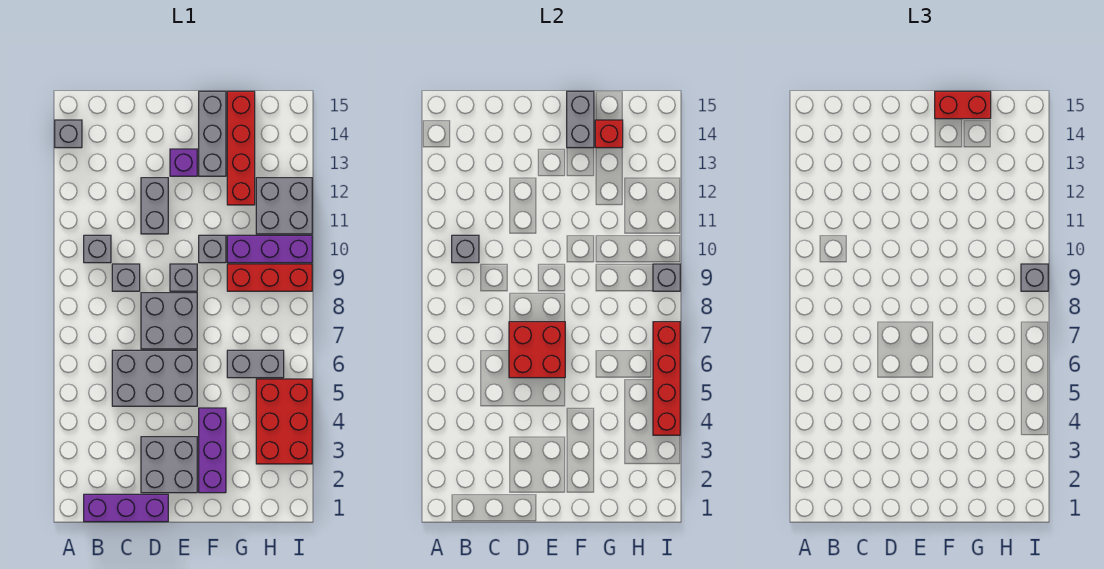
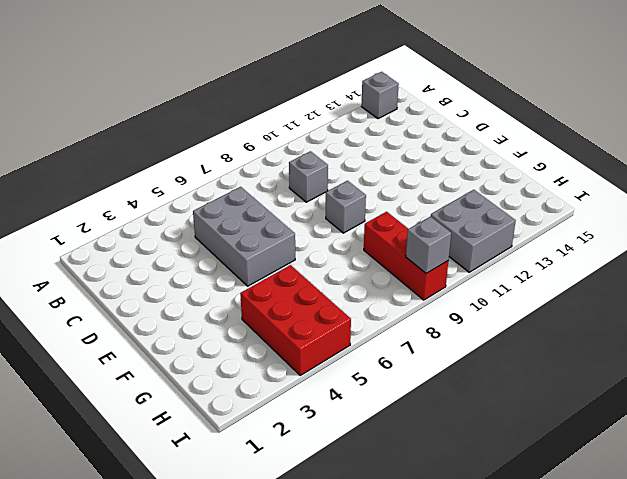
red brick G4:I5 level 1 -> red brick H3:I5 level 1
none -> purple brick B1:D1 level 1
none -> grey brick B10 level 1
none -> grey brick D2:E3 level 1

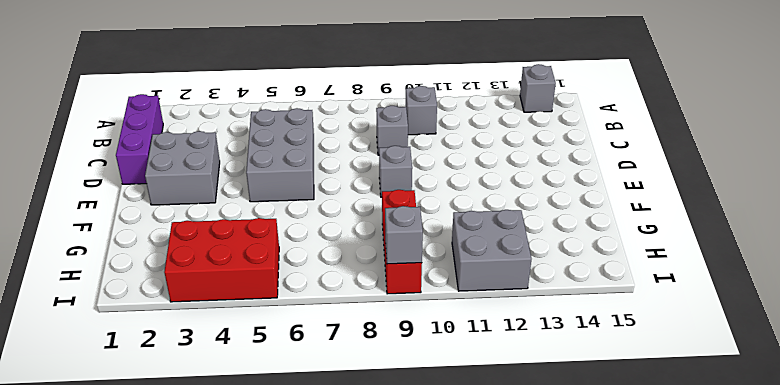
none -> grey brick D7:E8 level 1
none -> grey brick D11:D12 level 1
none -> purple brick E13 level 1

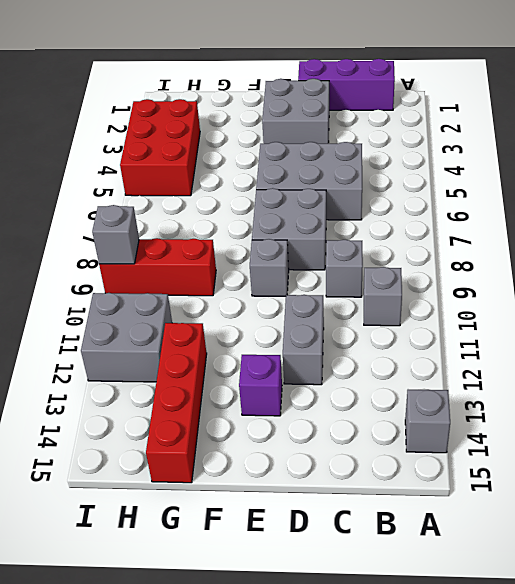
none -> purple brick F2:F4 level 1
none -> grey brick F10 level 1
none -> grey brick F13:F15 level 1

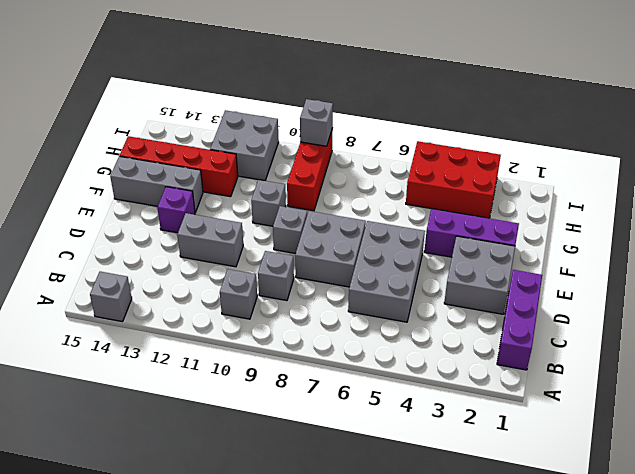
none -> grey brick G6:H6 level 1
none -> purple brick G10:I10 level 1
none -> grey brick B10 level 2

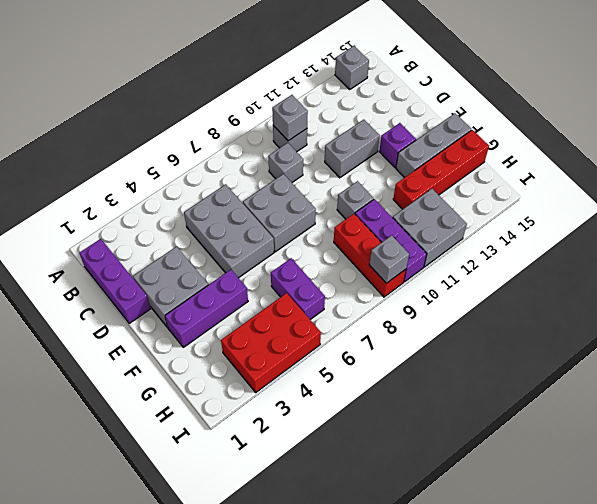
purple brick G6:H6 level 1 -> grey brick G6:H6 level 1
none -> grey brick E9 level 1
none -> red brick D6:E7 level 2
none -> grey brick F14:F15 level 2

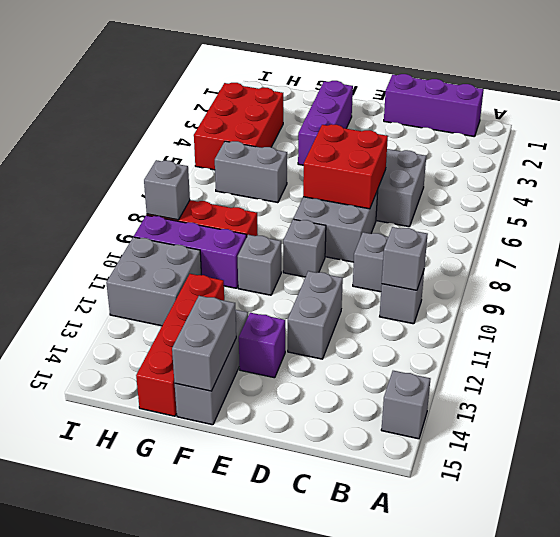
none -> grey brick D2:E3 level 1
none -> red brick G14 level 2
none -> red brick I4:I7 level 2

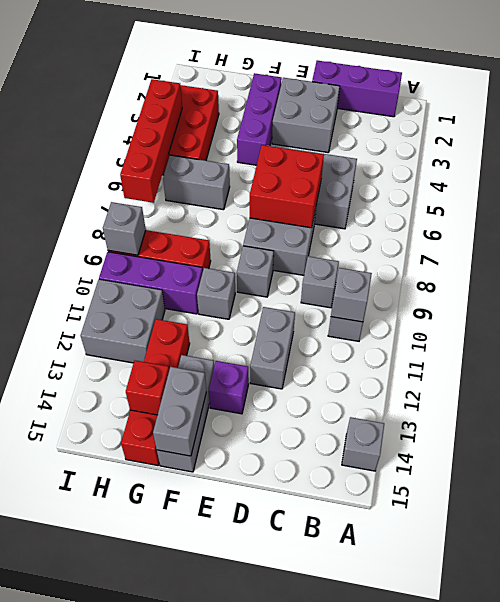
none -> red brick F15:G15 level 3
none -> grey brick I9 level 3

